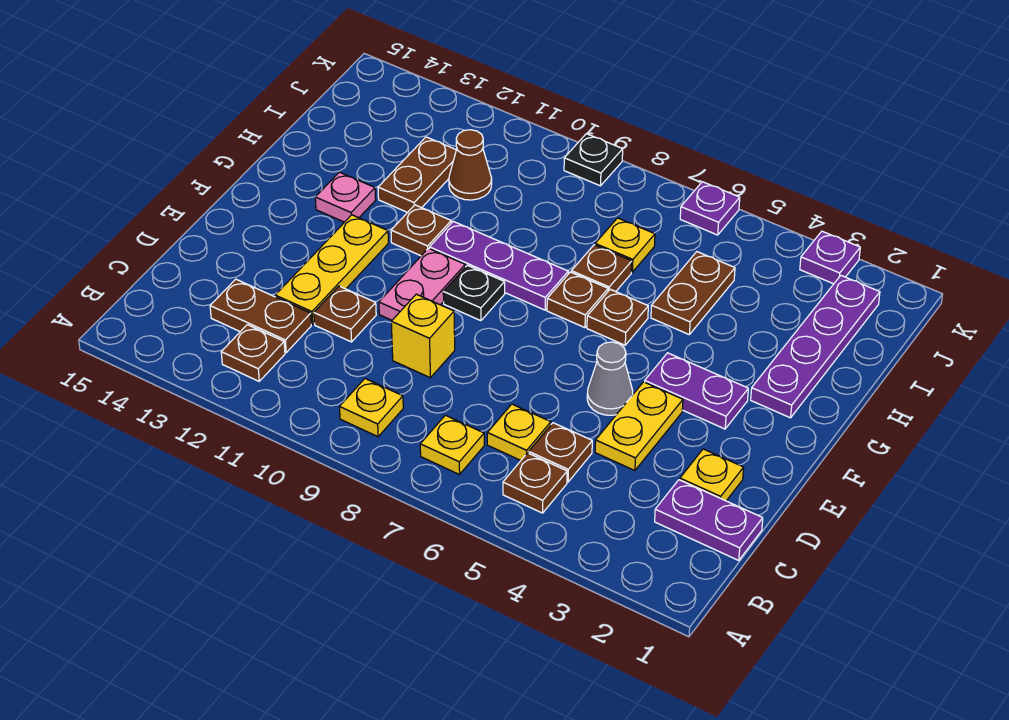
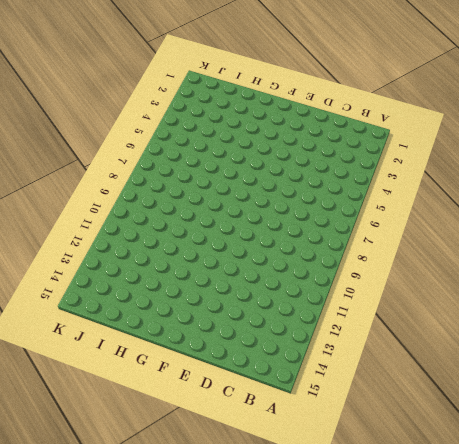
none -> brown plate B5 level 1
none -> yellow plate B7 level 1
none -> yellow plate B9 level 1
none -> brown plate B12 level 1

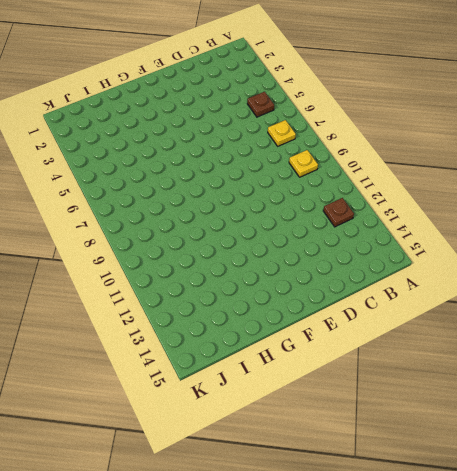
none -> purple plate C1:C2 level 1
none -> brown plate C5 level 1
none -> yellow plate C6 level 1
none -> brown plate C12:C13 level 1

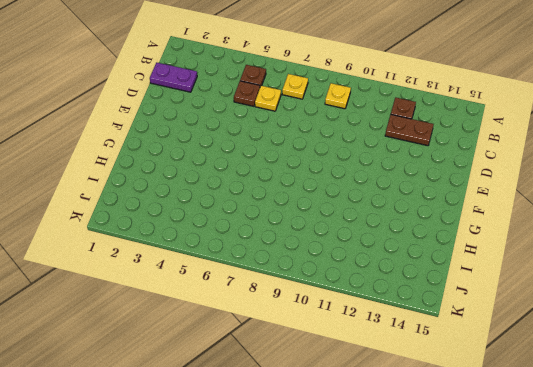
none -> yellow plate D2 level 1
none -> yellow plate D4:E4 level 1
none -> yellow brick D9 level 1
none -> brown plate D11 level 1

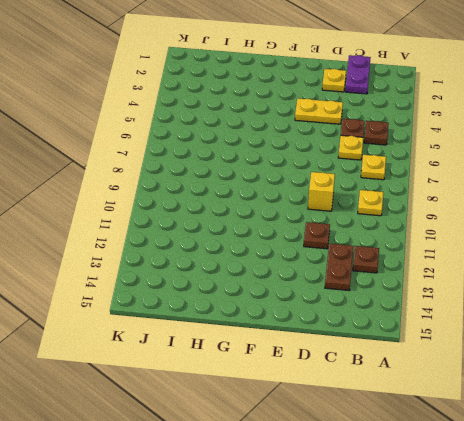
none -> yellow plate D12:F12 level 1
none -> grey cone E5 level 1
none -> pink plate E10:F10 level 1
none -> purple plate F3:F4 level 1

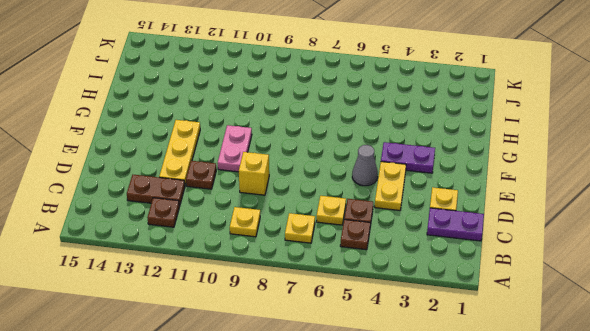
none -> black plate F9 level 1
none -> purple plate G2:J2 level 1
none -> brown plate G6 level 1
none -> brown plate G7 level 1

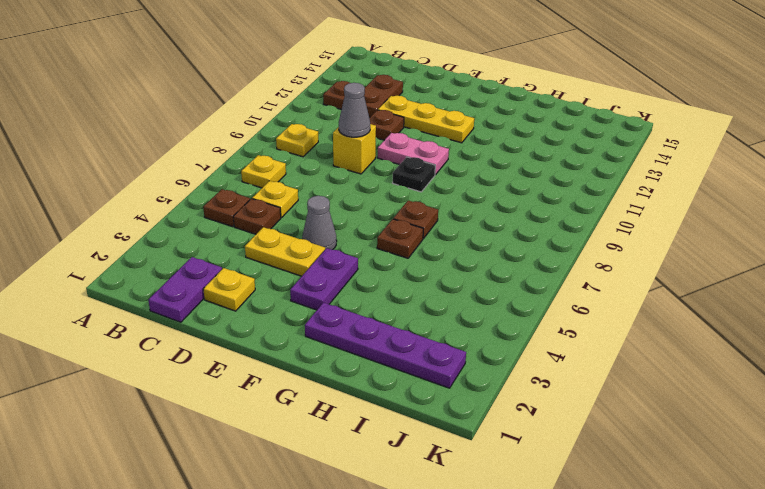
grey cone D9 level 2 -> none
none -> purple plate G8:G10 level 1
none -> brown plate G11 level 1
none -> pink plate G13 level 1
none -> brown plate H5:I5 level 1

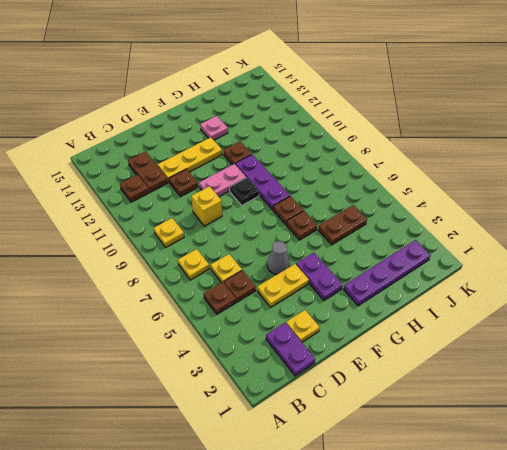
none -> brown plate H7 level 1
none -> brown plate H12:I12 level 1
none -> yellow plate I7 level 1
none -> brown cone I11 level 1

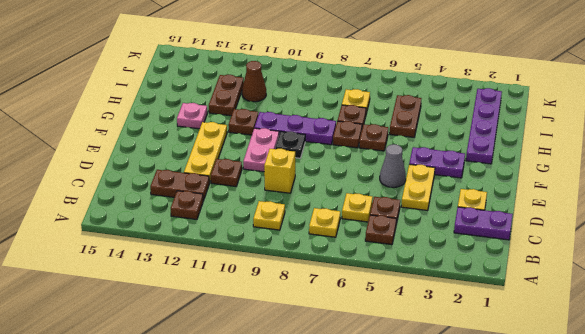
none -> purple plate K3 level 1
none -> purple plate K6 level 1
none -> black plate K9 level 1

